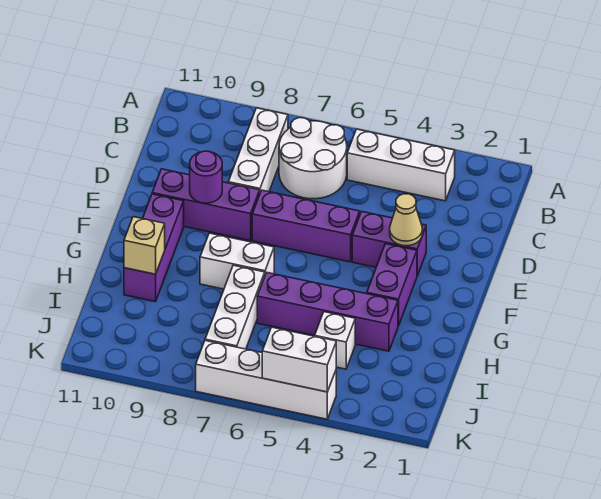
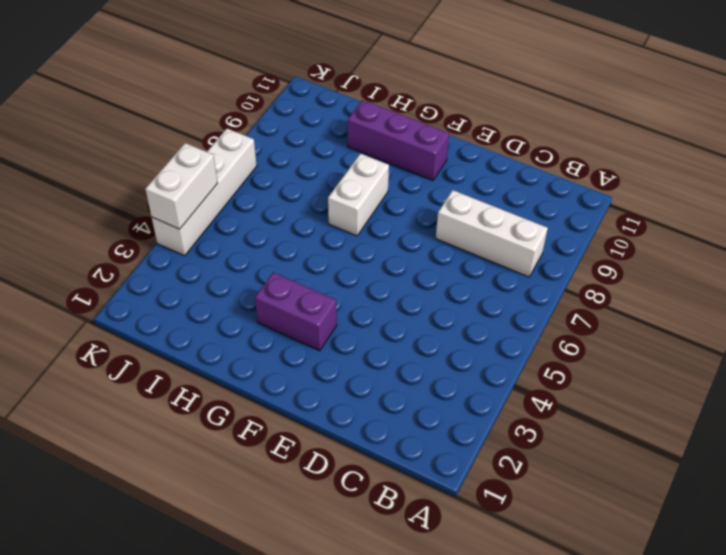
none -> white brick B3:B5 level 1
none -> white round brick B6:C7 level 1
none -> purple brick E3:E4 level 1

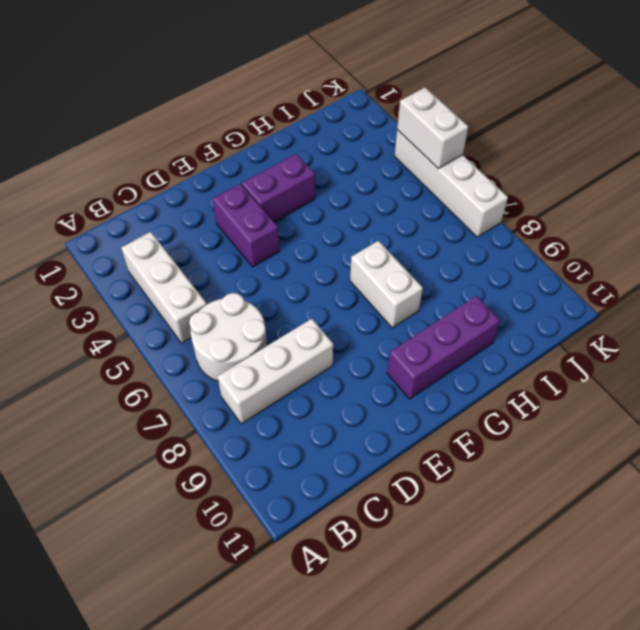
none -> purple brick E5:E7 level 1
none -> purple brick E8:E10 level 1
none -> purple brick H3:H6 level 1

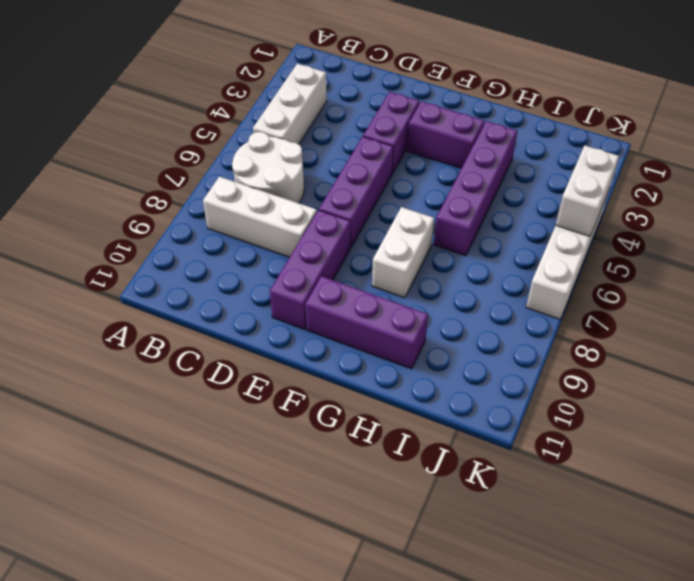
none -> white brick H7:J7 level 1
none -> white brick I4 level 1
none -> tan cone E3 level 2

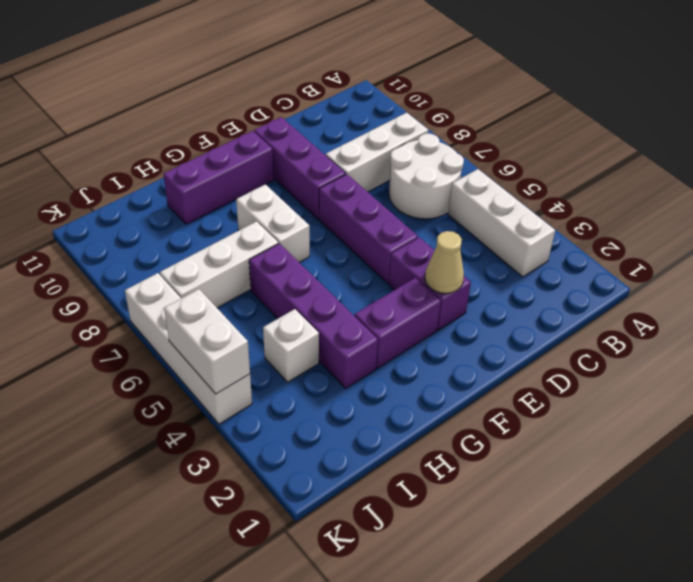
none -> purple round brick E9 level 2
none -> tan brick H10 level 2

